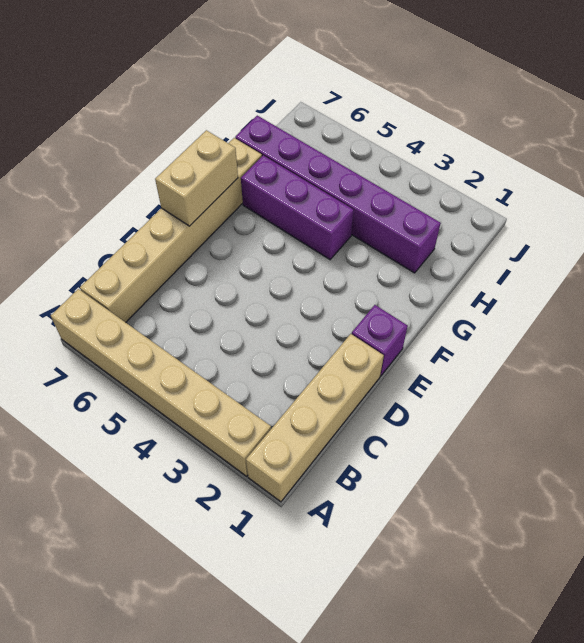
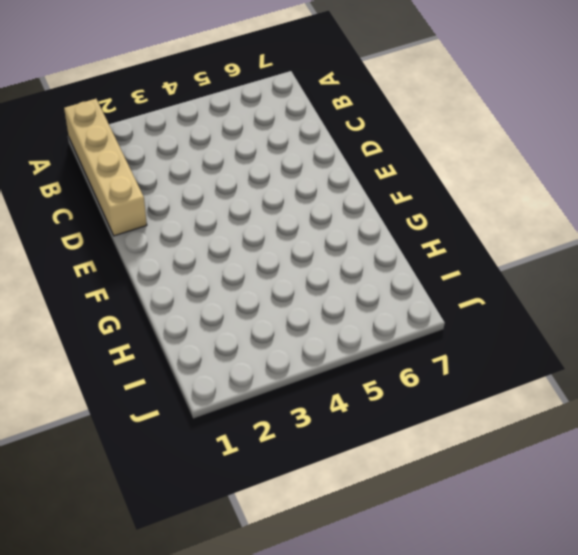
none -> tan brick A2:A7 level 1
none -> tan brick B7:G7 level 1

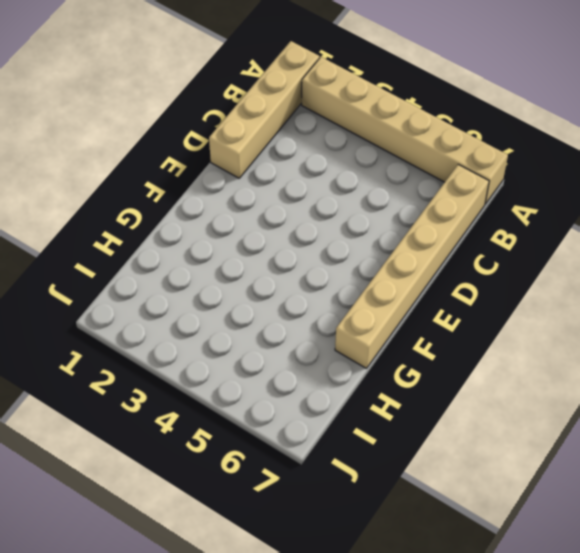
none -> purple brick E1 level 1
none -> purple brick G4:G6 level 1

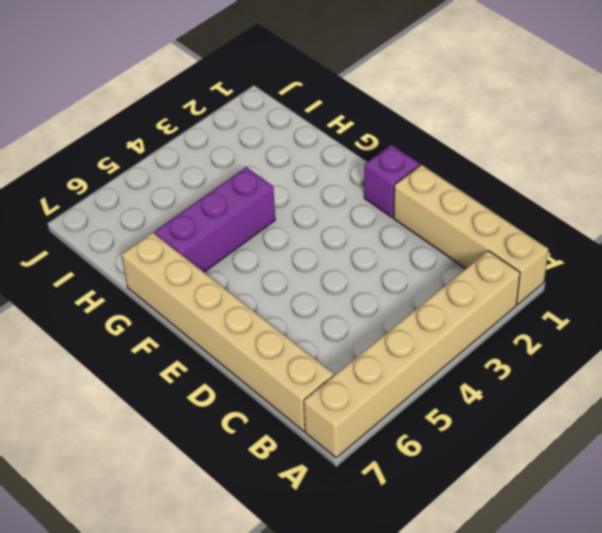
none -> purple brick H2:H7 level 1
none -> tan brick E7:F7 level 2

